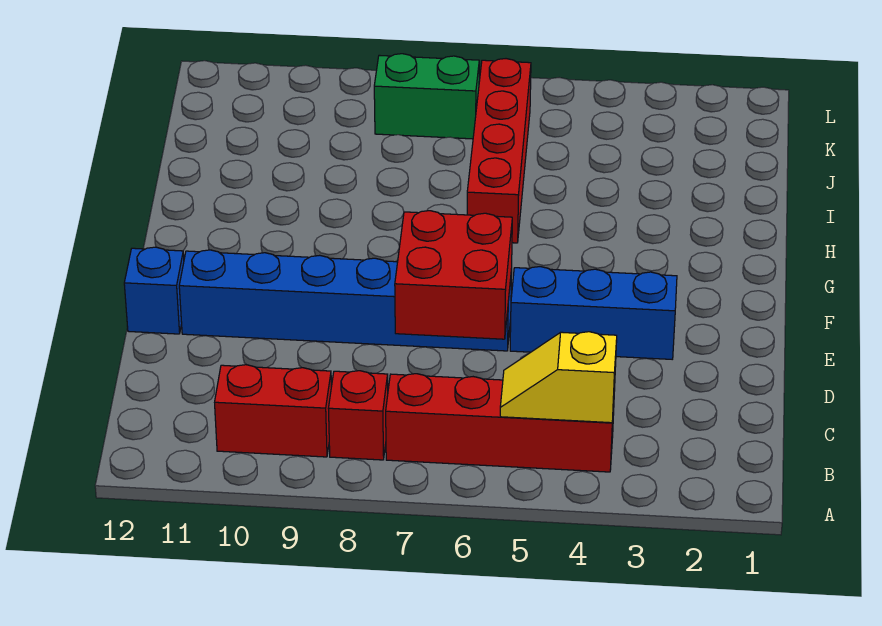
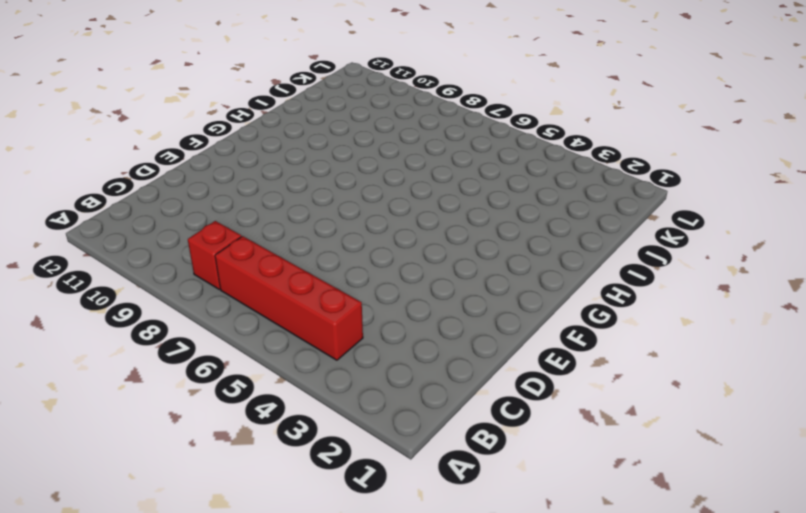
none -> red brick B9:B10 level 1
none -> blue brick E3:E5 level 1

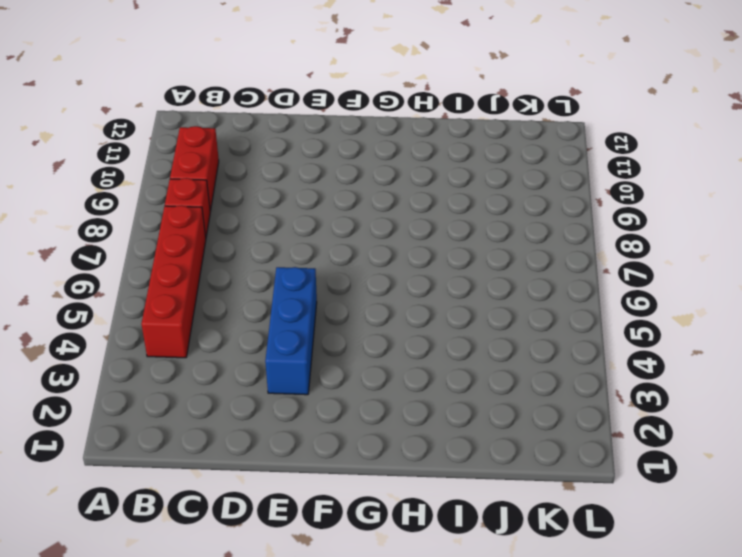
none -> blue brick E6:E11 level 1
none -> blue brick E12 level 1

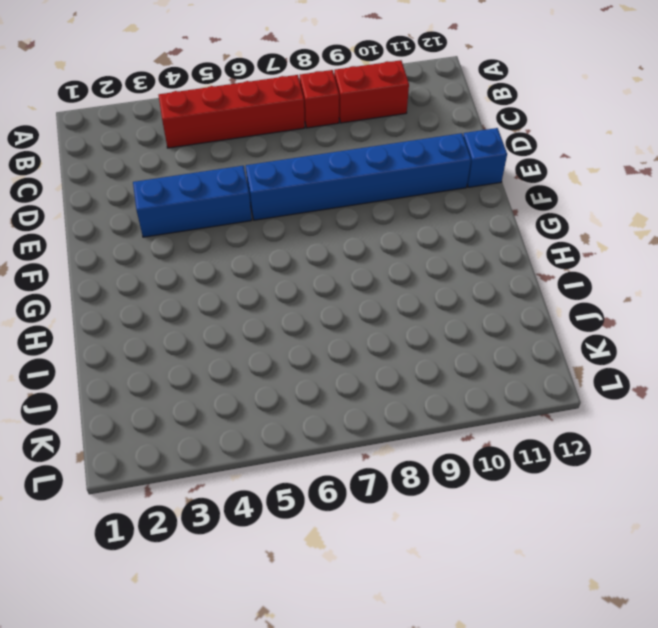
none -> red brick H6:K6 level 1
none -> green brick K7:K8 level 1

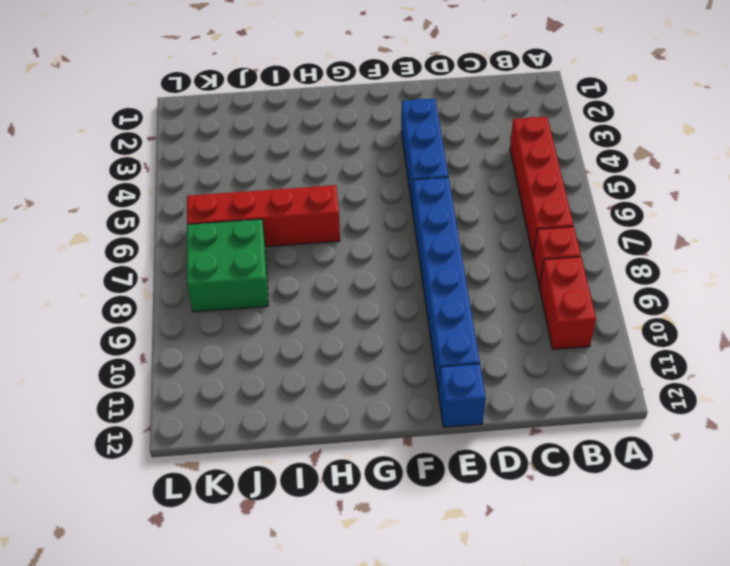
green brick J7:K8 level 1 -> green brick K7:K8 level 1
none -> yellow slope B4:B5 level 2 top 4
none -> red brick D6:E7 level 2

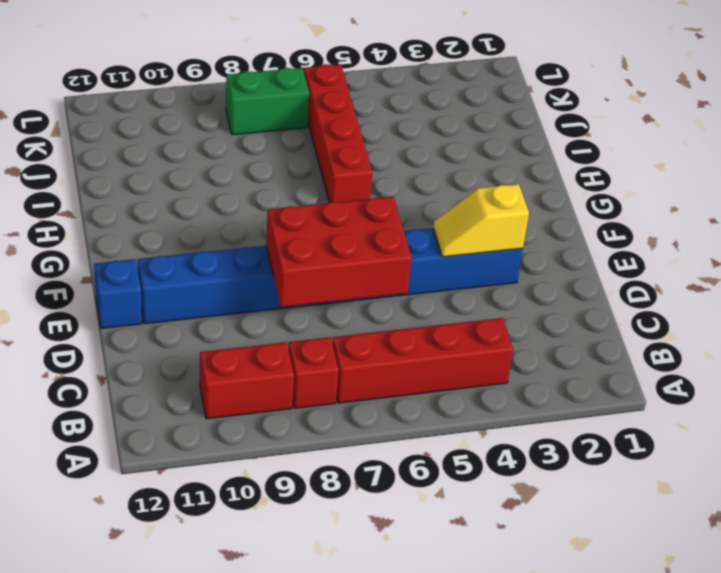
red brick D6:E8 level 2 -> red brick D6:E7 level 2
yellow slope E3:E4 level 2 top 3 -> yellow slope B4:B5 level 2 top 4

